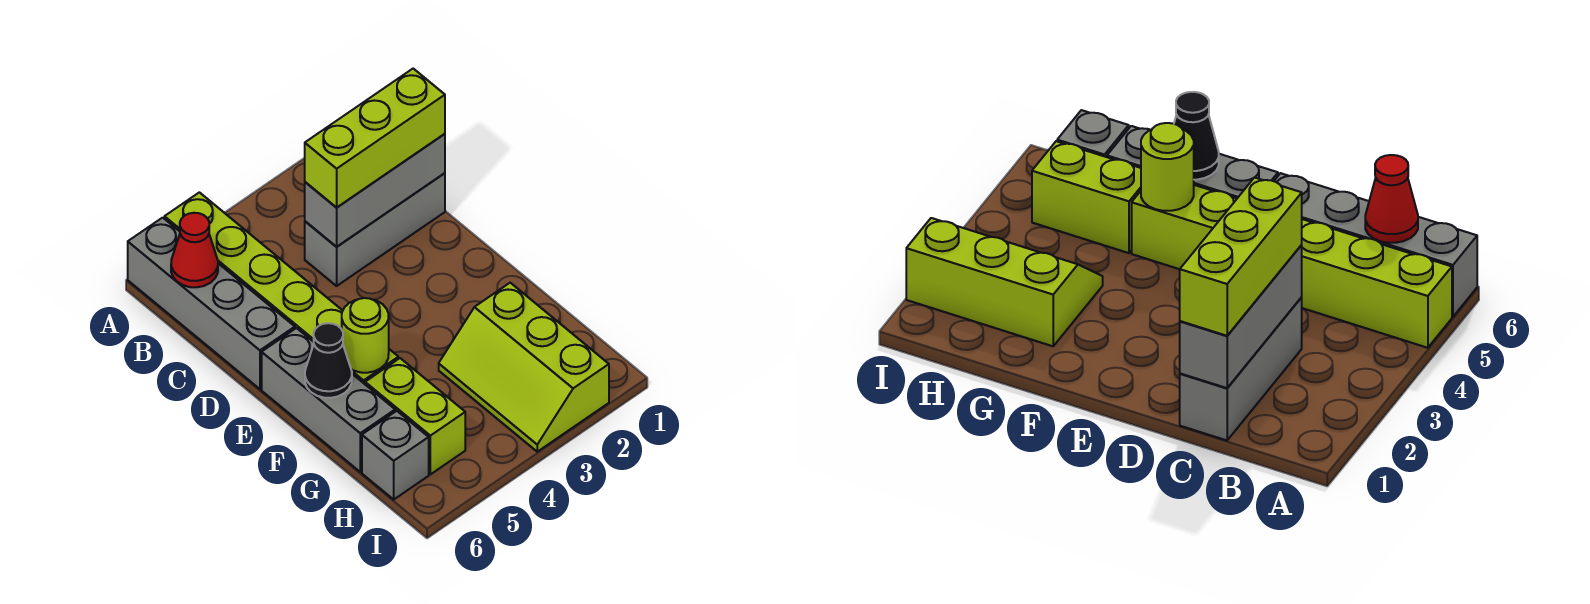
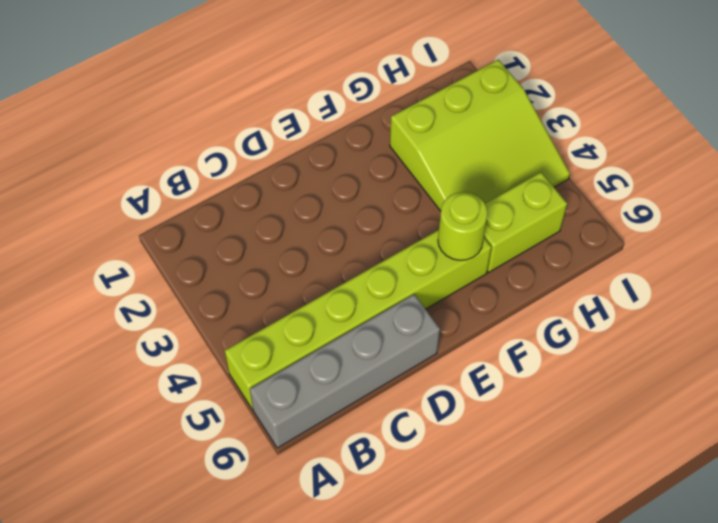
lime slope G2:I4 level 1 top 2 -> lime slope G2:I3 level 1 top 2
none -> grey brick C1:C3 level 1
none -> grey brick E6:G6 level 1
none -> grey brick H6 level 1

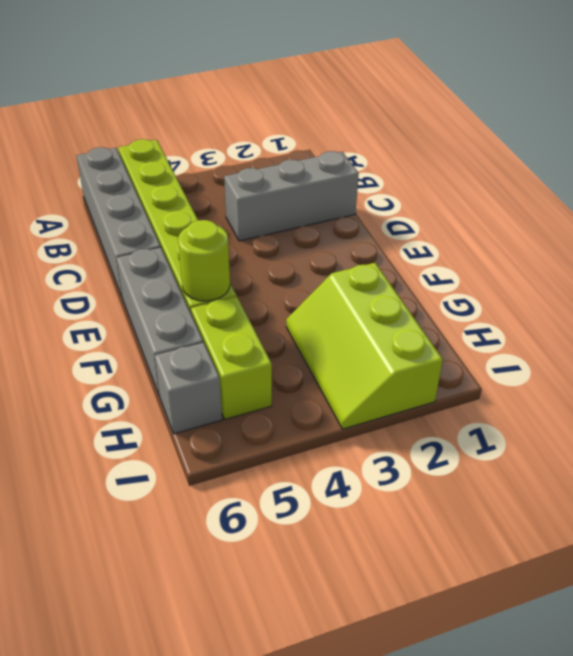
none -> red cone B6 level 2
none -> grey brick C1:C3 level 2
none -> black cone F6 level 2

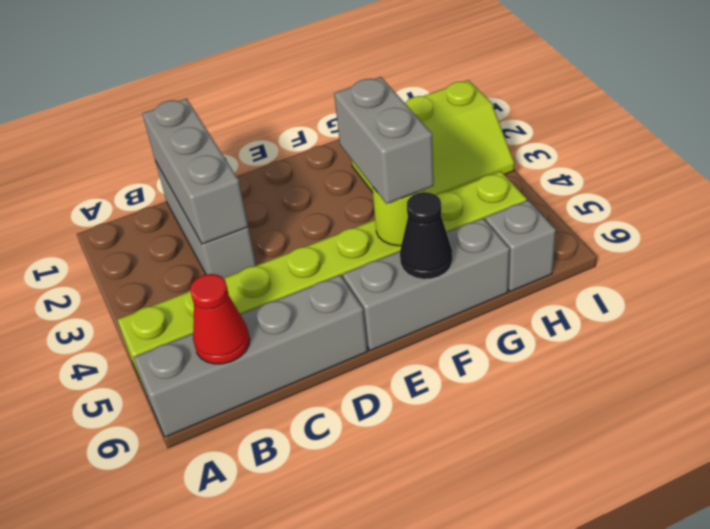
grey brick F4:F5 level 3 -> none
none -> lime brick C1:C3 level 3

